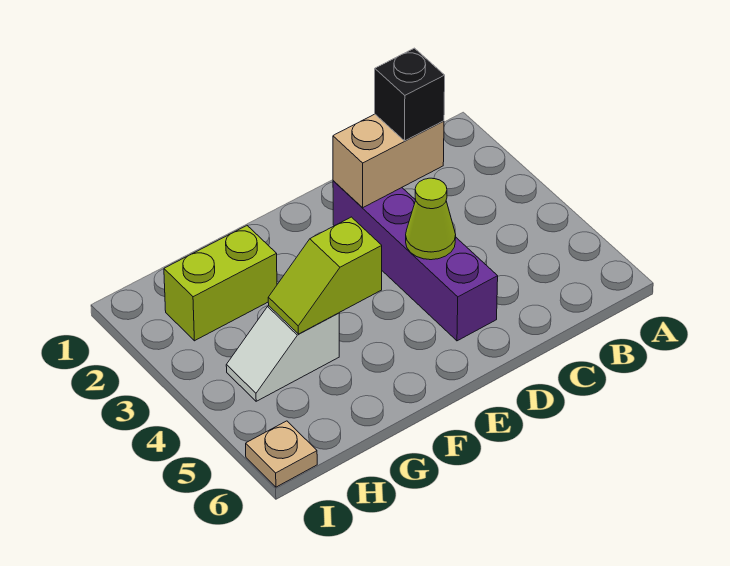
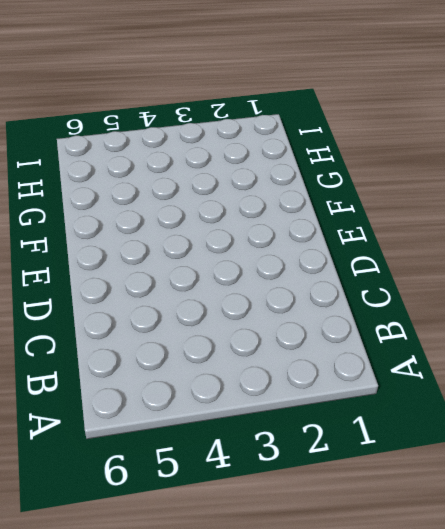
none -> purple brick D2:D5 level 1
none -> lime brick G2:H2 level 1

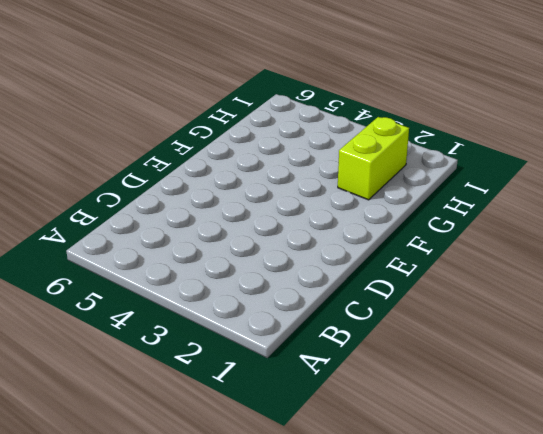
none -> purple brick D2:D5 level 1
none -> white slope G4:H4 level 1 top G

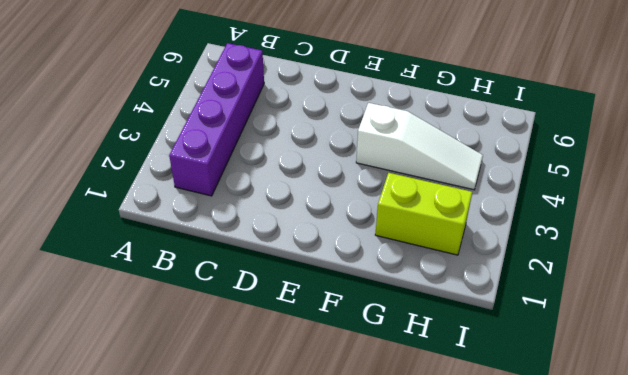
purple brick B2:B5 level 1 -> purple brick D2:D5 level 1
white slope F4:H4 level 1 top F -> white slope G4:H4 level 1 top G
none -> tan plate I6 level 1
none -> tan brick C2:D2 level 2

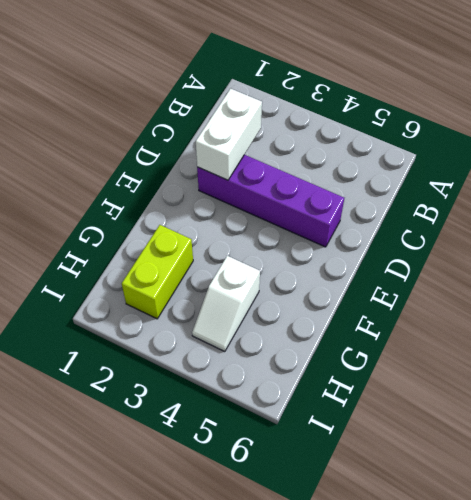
white brick C2:D2 level 2 -> tan brick C2:D2 level 2
none -> tan plate I6 level 1
none -> lime cone D4 level 2

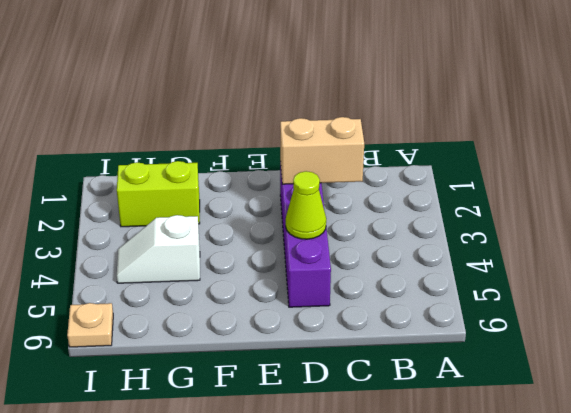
none -> lime slope F4:G4 level 2 top F
none -> black brick C2 level 3

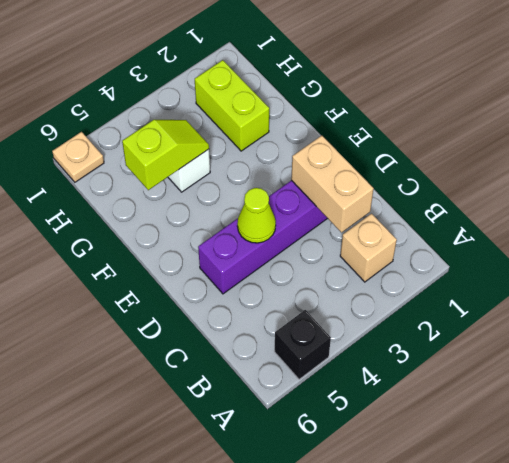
black brick A5 level 1 -> black brick C2 level 3
tan brick B2 level 1 -> none
lime slope G4:G5 level 2 top 5 -> lime slope F4:G4 level 2 top F

